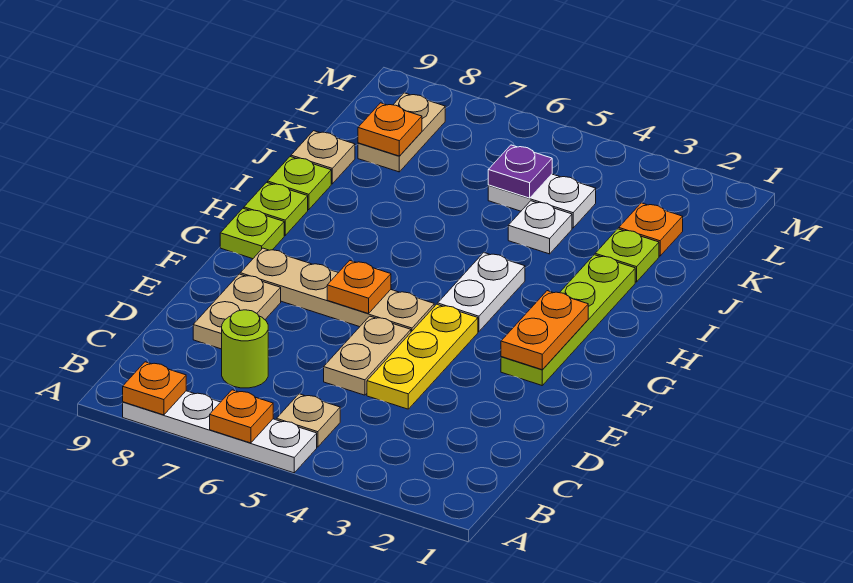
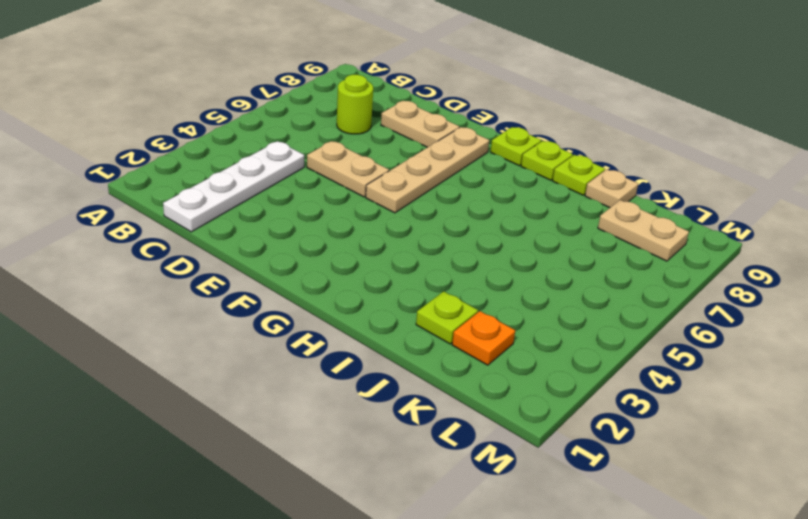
white plate C1:C4 level 1 -> white plate A5:A8 level 1
none -> tan plate B5 level 1
none -> yellow plate D4:F4 level 1
none -> lime plate F2:I2 level 1

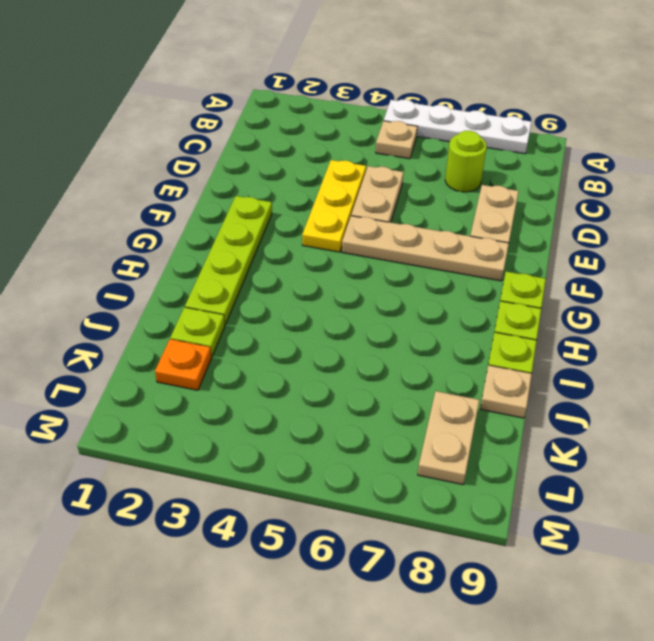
none -> white plate G4:H4 level 1
none -> white plate J4 level 1
none -> white plate K4:K5 level 1

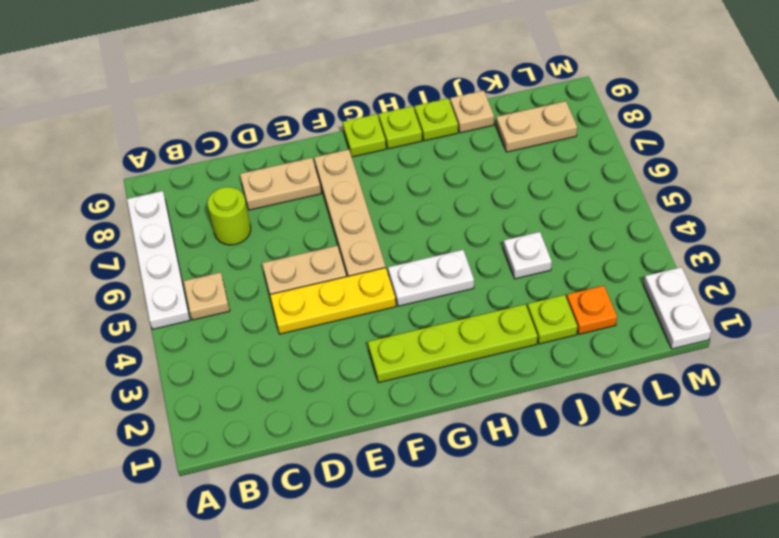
white plate M1:M2 level 1 -> white plate K4:K5 level 1
none -> orange plate A6 level 2
none -> orange plate A8 level 2
none -> orange plate F2:G2 level 2

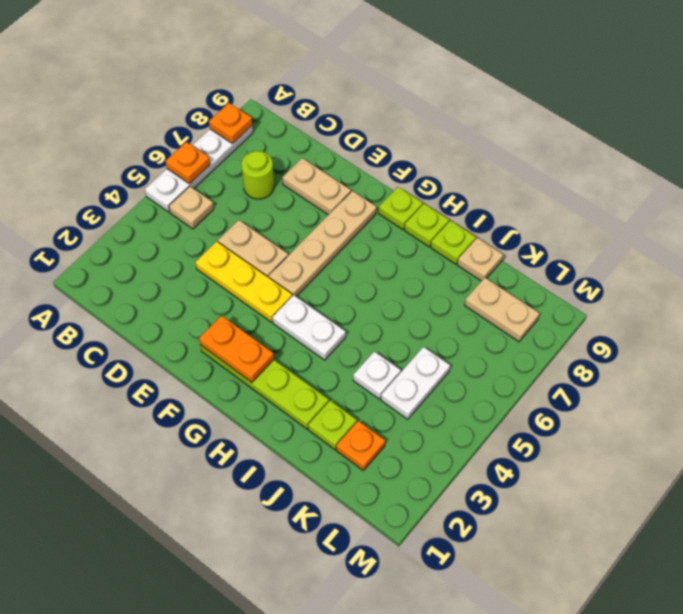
none -> orange plate F6 level 2
none -> purple plate K5 level 2
none -> orange plate K8 level 2

